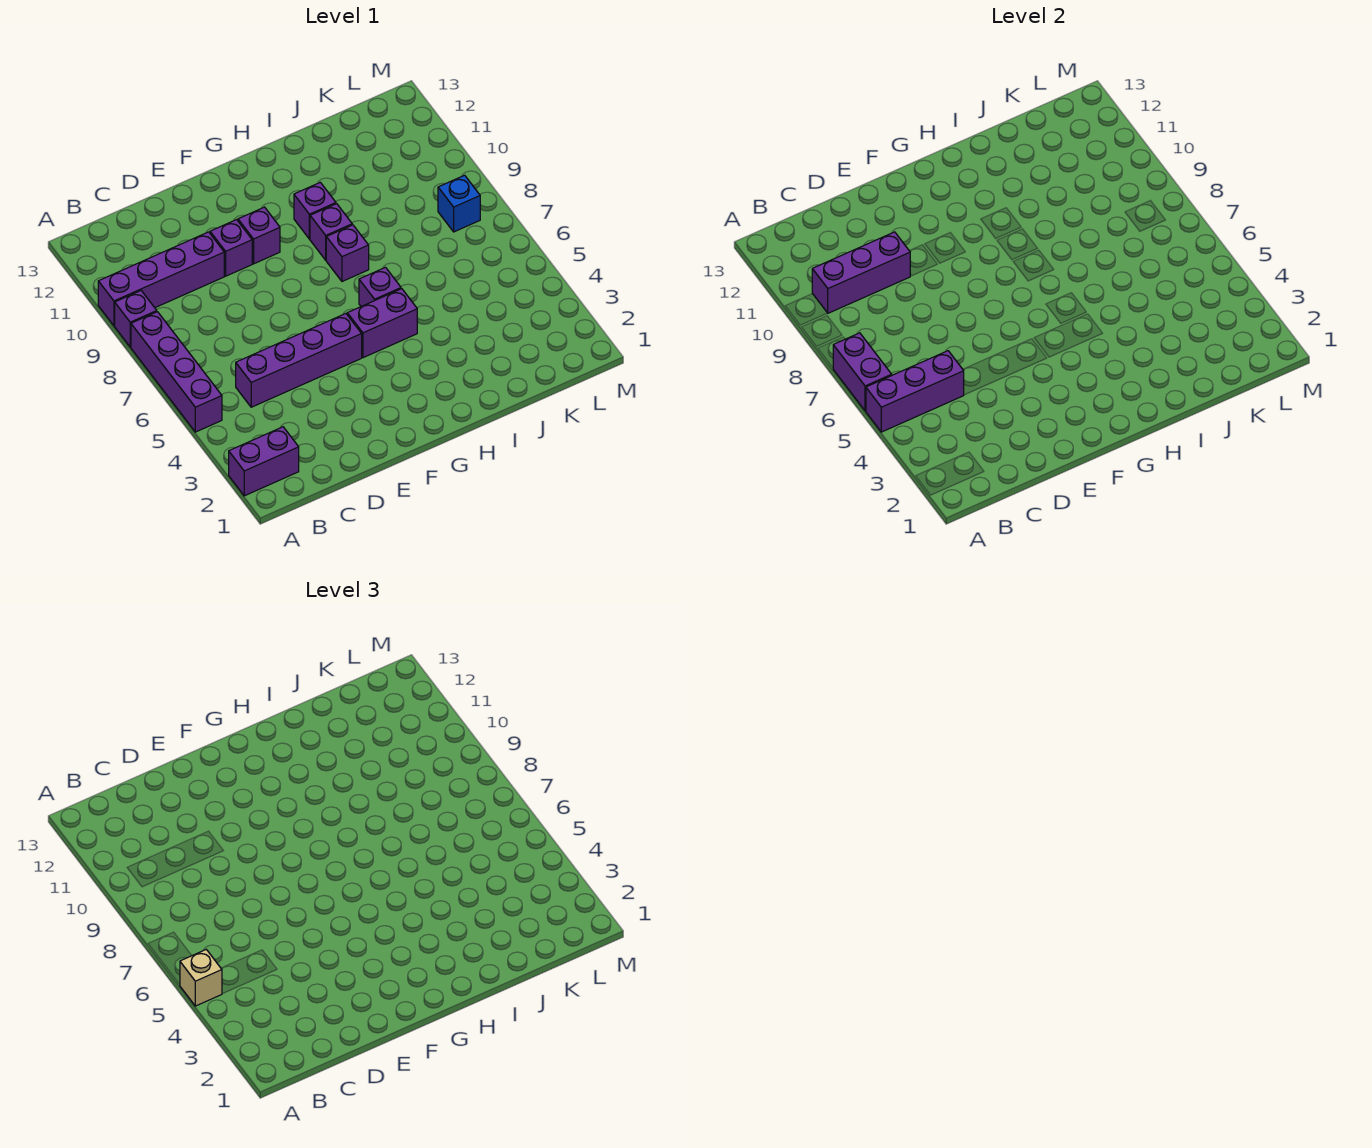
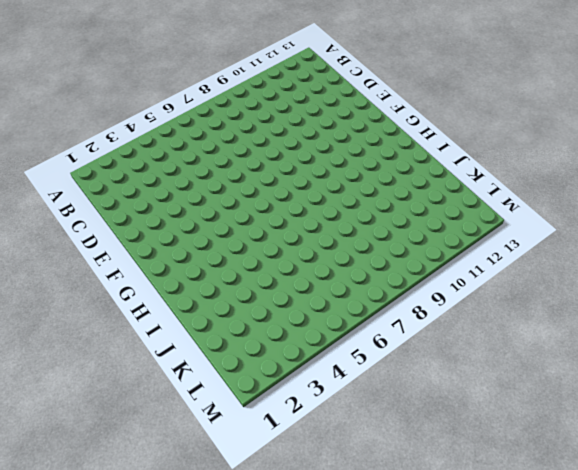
none -> purple brick A2:B2 level 1
none -> purple brick A5:A8 level 1
none -> purple brick A9 level 1

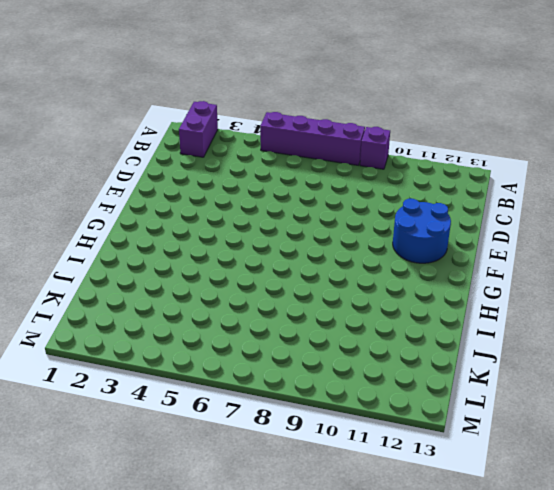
blue round brick E11:F12 level 1 -> none
none -> purple brick A10:D10 level 1
none -> purple brick C5:F5 level 1
none -> purple brick E10 level 1

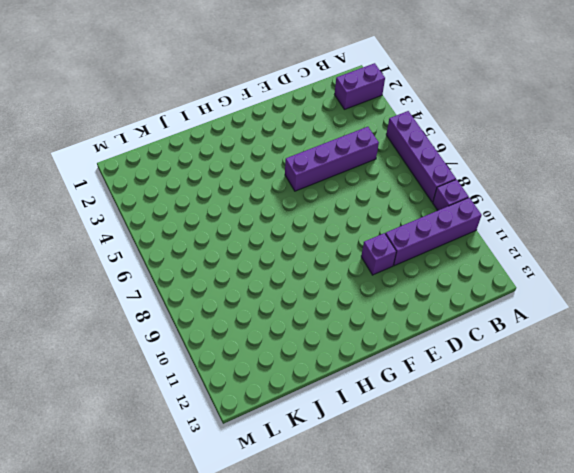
none -> purple brick F10 level 1
none -> purple brick G5:H5 level 1
none -> purple brick H6 level 1

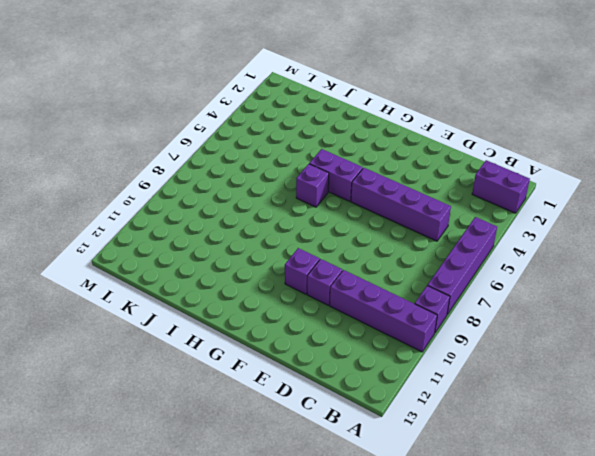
none -> purple brick H8 level 1
none -> purple brick H9 level 1
none -> purple brick H10 level 1

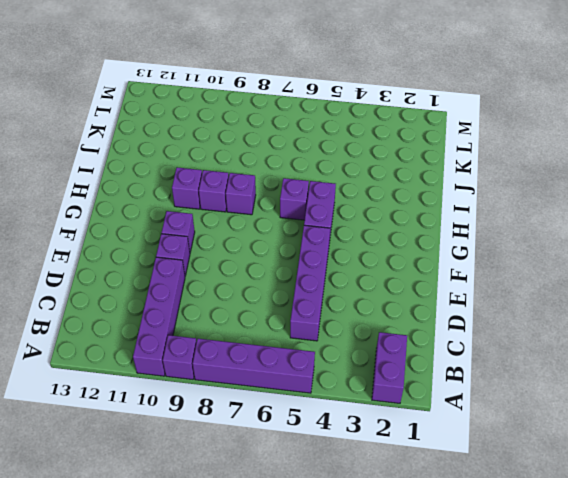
none -> blue brick L8 level 1
none -> purple brick A5:C5 level 2
none -> purple brick A6:A7 level 2

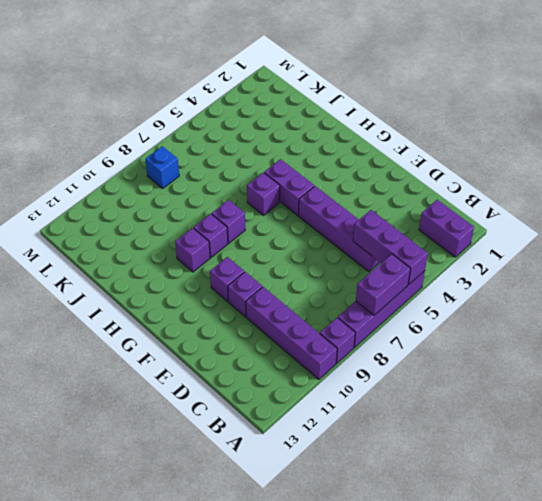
none -> purple brick B10:D10 level 2
none -> tan brick A5 level 3

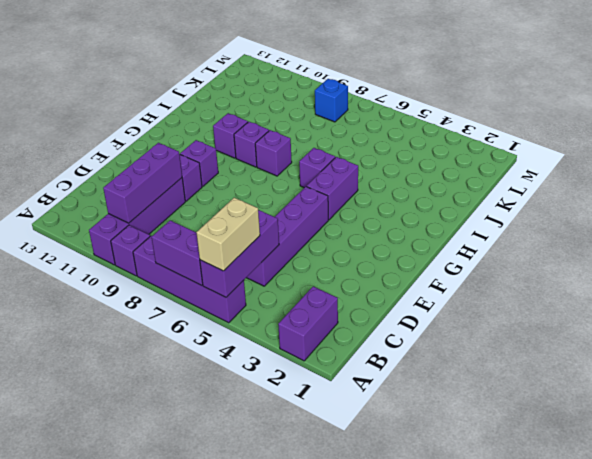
tan brick A5:B5 level 3 -> tan brick A5 level 3

